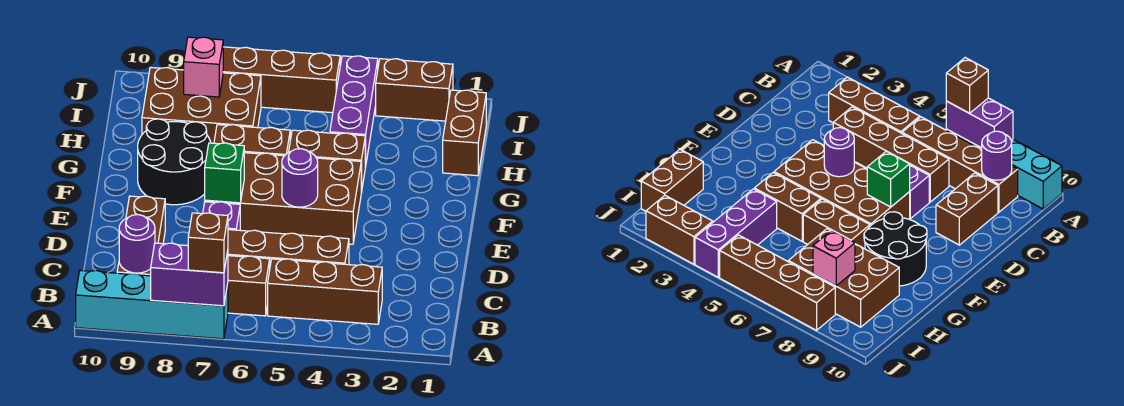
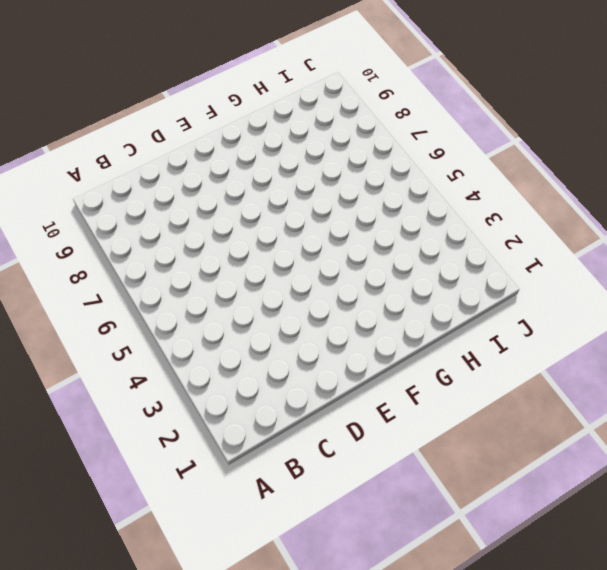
none -> cyan brick A7:A10 level 1
none -> brown brick B3:B5 level 1
none -> brown brick B6:B9 level 1

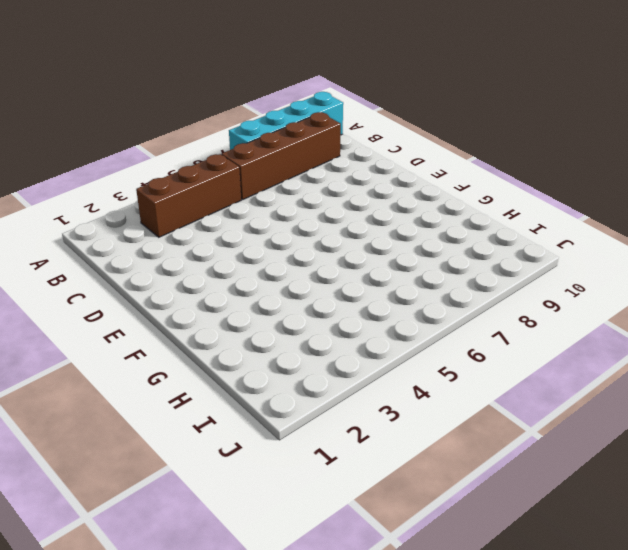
none -> brown brick C4:C7 level 1
none -> brown brick C9:D9 level 1
none -> purple brick D7 level 1

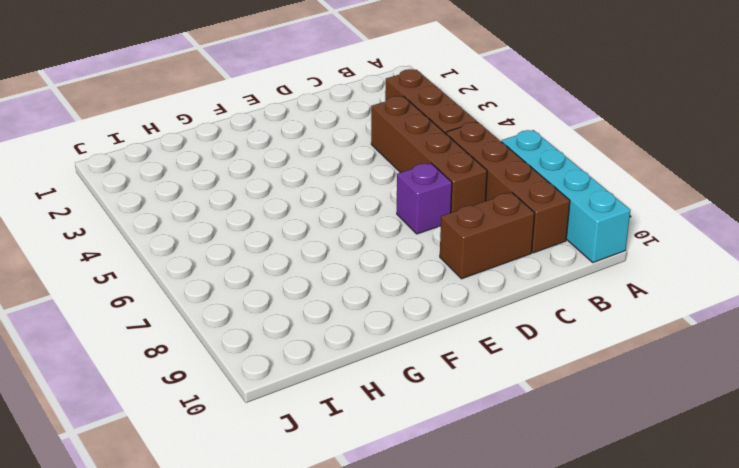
none -> brown brick E4:F7 level 1
none -> black round brick F8:G9 level 1
none -> brown brick G4:G5 level 1

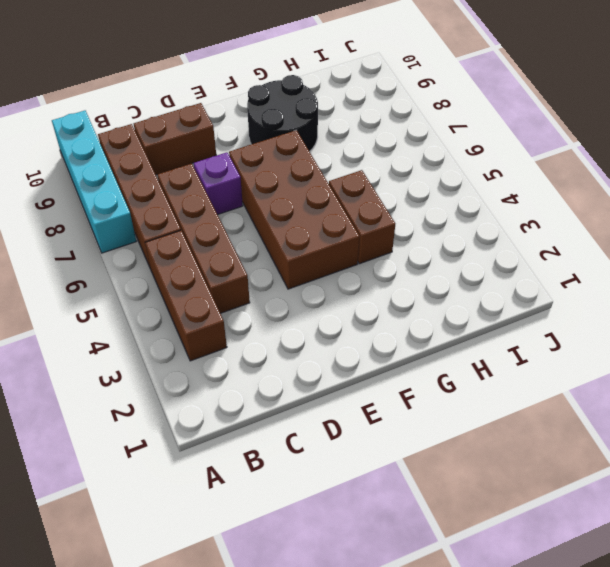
none -> brown brick G6:G7 level 1
none -> brown brick H1:I1 level 1
none -> purple brick H4:J4 level 1

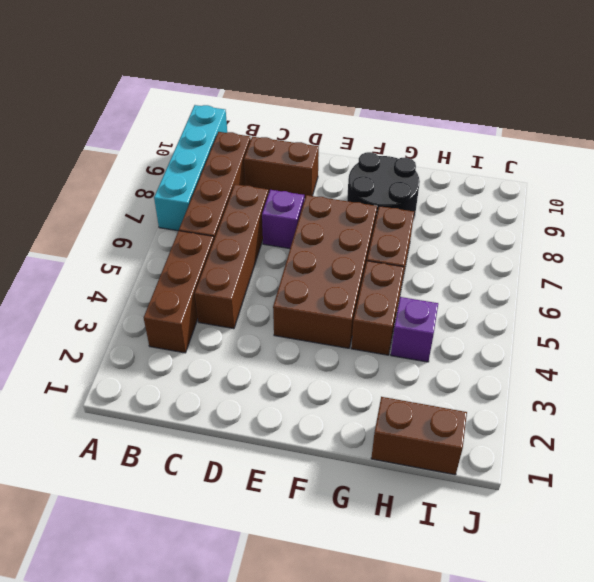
purple brick H4 level 1 -> purple brick H4:J4 level 1
none -> brown brick H7:I9 level 1
none -> brown brick J2:J3 level 1
none -> brown brick J5:J8 level 1

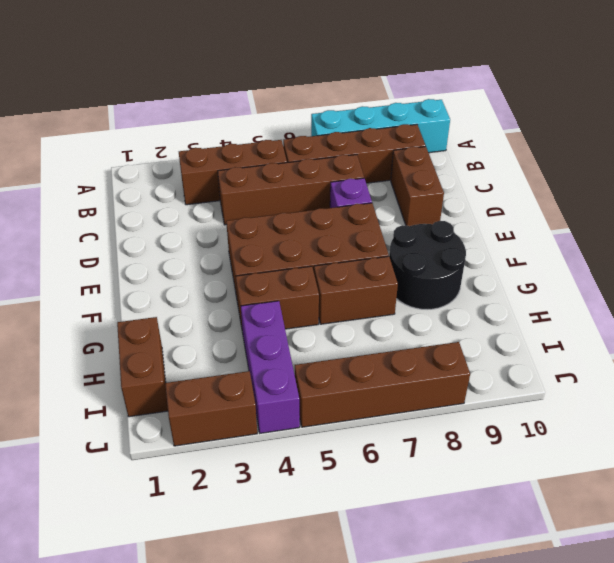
none -> brown brick H7:I9 level 1
none -> purple brick A7:A8 level 2
none -> purple round brick B9 level 2

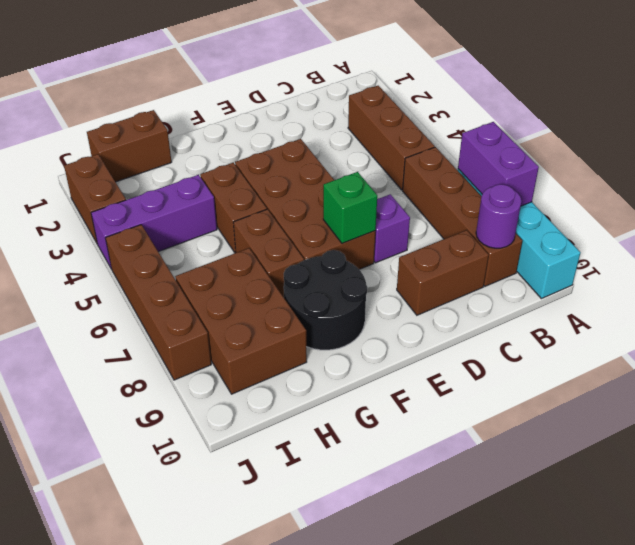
none -> brown brick C4:C7 level 1
none -> purple round brick E5 level 2
none -> pink brick I8 level 2

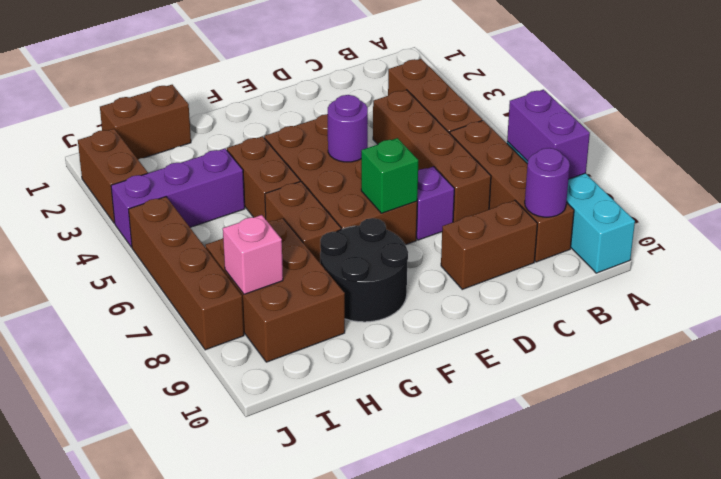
none -> brown brick A7 level 3

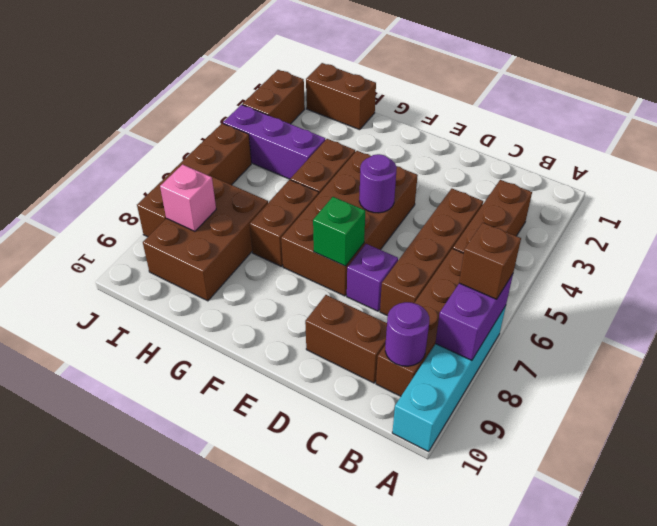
none -> black round brick F8:G9 level 1

